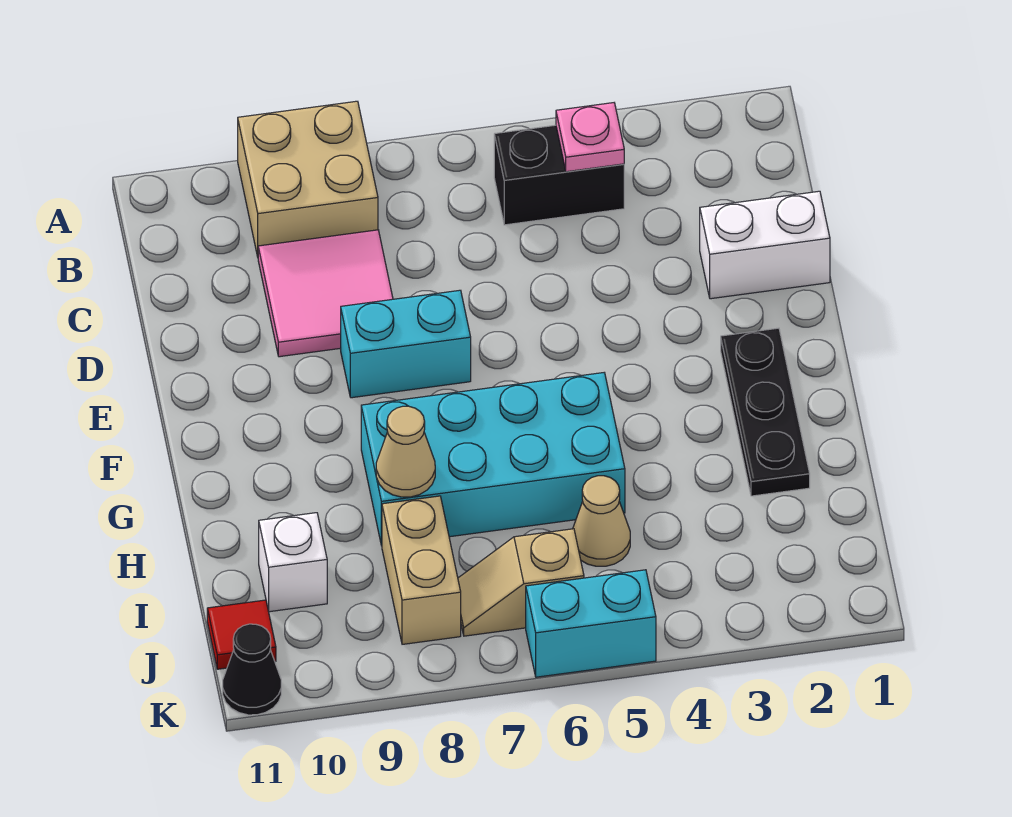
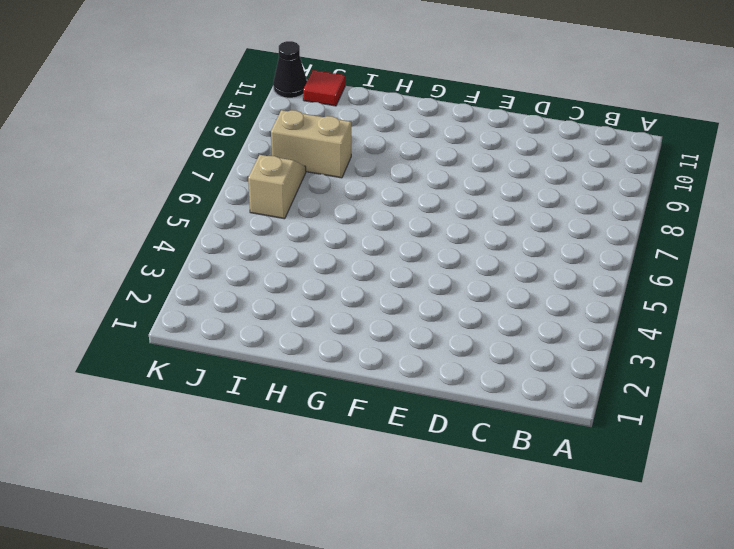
none -> tan brick A8:B9 level 1
none -> black brick B4:B5 level 1
none -> pink tile C8:D9 level 1

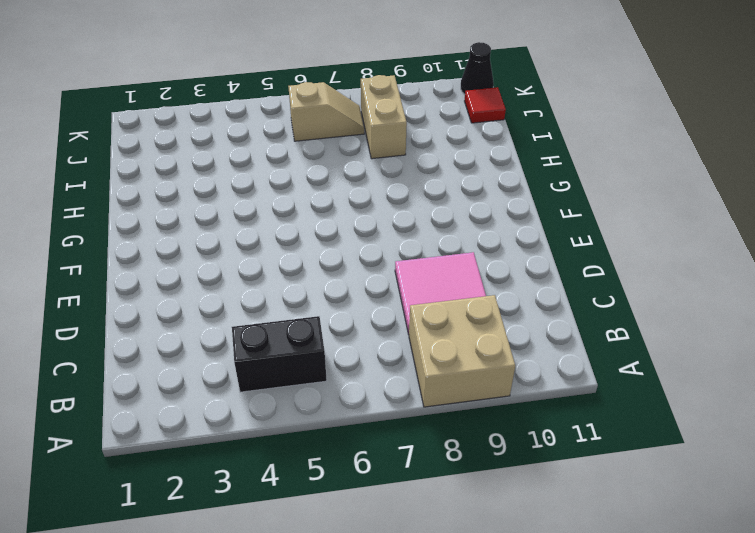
none -> white brick D1:D2 level 1
none -> cyan brick E7:E8 level 1
none -> black plate F2:H2 level 1

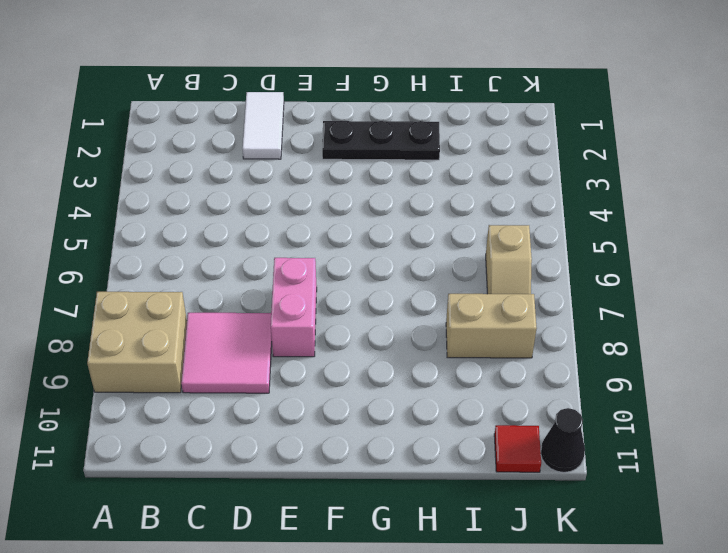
white tile D1:D2 level 1 -> white brick D1:D2 level 1
pink brick E7:E8 level 1 -> cyan brick E7:E8 level 1
none -> black brick B4:B5 level 1
none -> cyan brick G5:H8 level 1
none -> tan cone I5 level 1

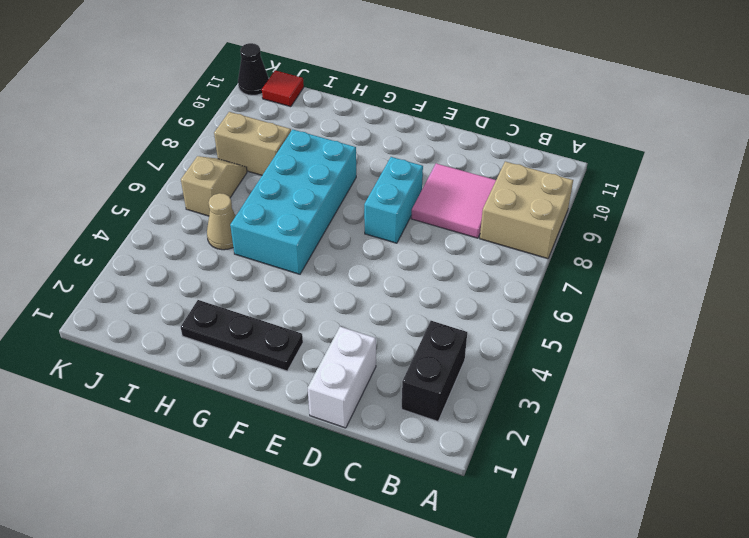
black brick B2:B3 level 1 -> black brick B4:B5 level 1
none -> white brick I10 level 1
none -> cyan brick K5:K6 level 1
none -> pink plate B4 level 2

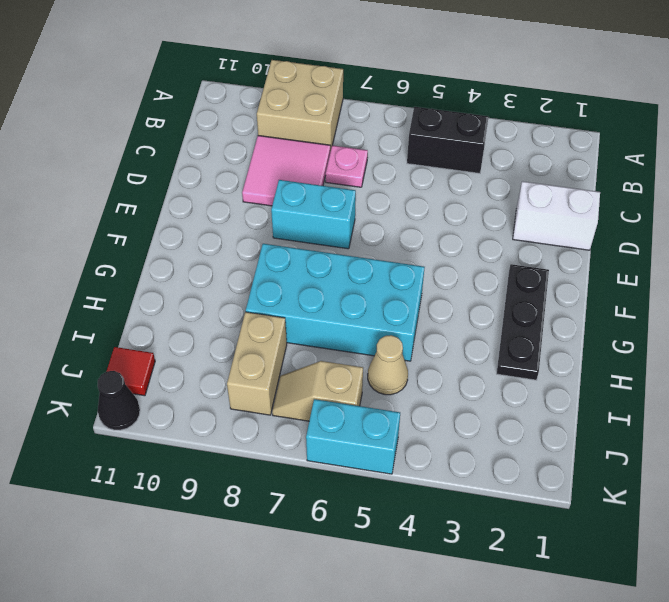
pink plate C7 level 1 -> pink plate B4 level 2
none -> white brick I10 level 1
none -> tan cone H8 level 2

